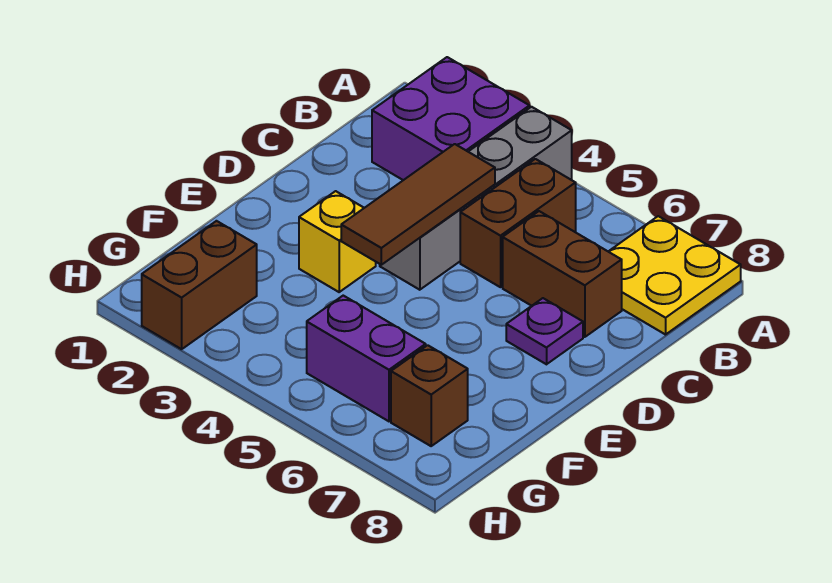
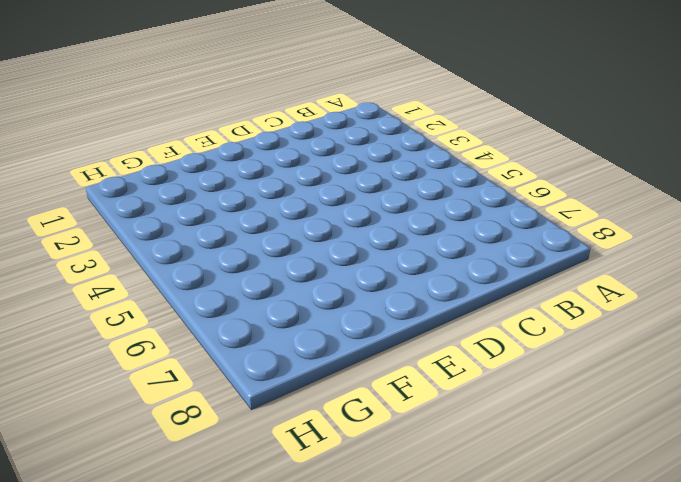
none -> purple brick A2:B3 level 1
none -> grey brick A4:D4 level 1

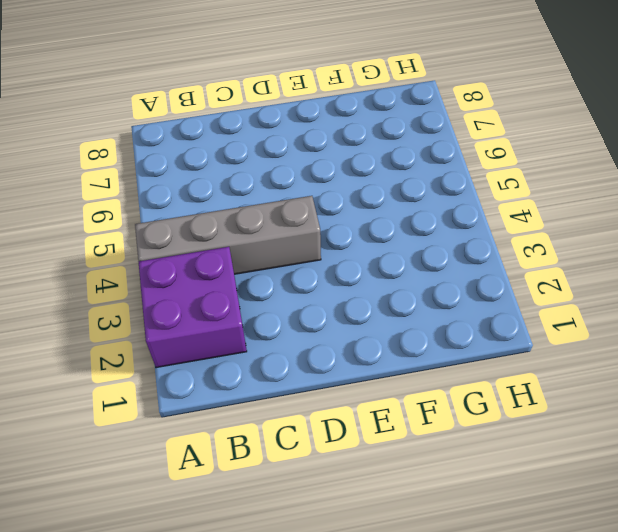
none -> yellow plate A7:B8 level 1
none -> brown brick B5:C5 level 1

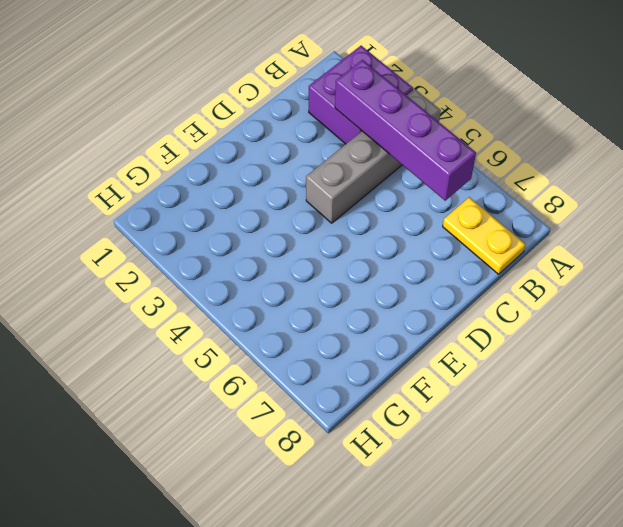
purple brick B3:B6 level 2 -> none
yellow plate B7:B8 level 1 -> yellow plate A7:B8 level 1
none -> brown brick B5:C5 level 1
none -> brown brick C6:C7 level 1

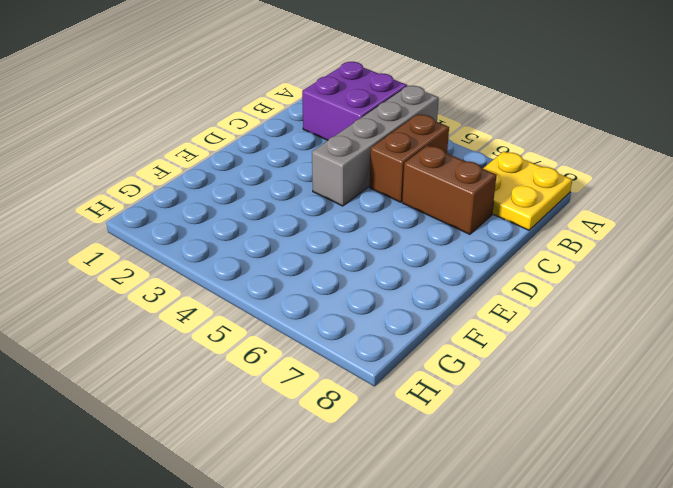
none -> purple plate D7 level 1
none -> yellow brick E3 level 1

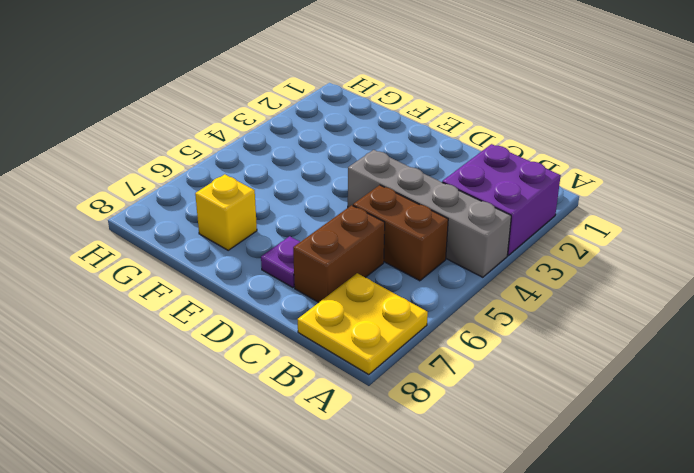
yellow brick F7 level 1 -> yellow brick E3 level 1
none -> brown brick G2:H2 level 1
none -> purple brick G5:G6 level 1

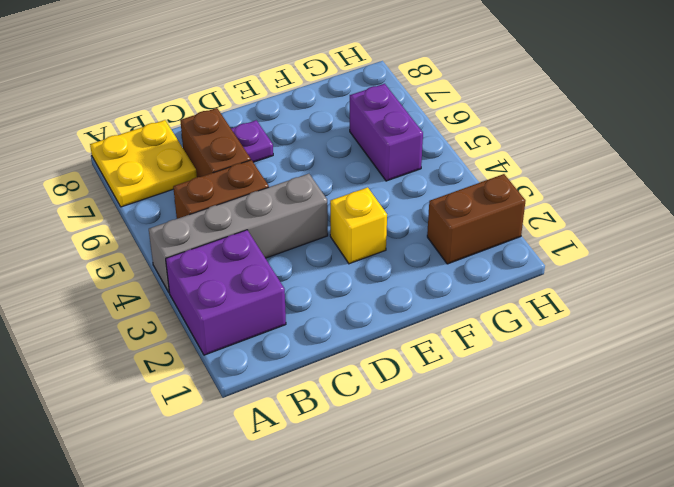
none -> brown brick G7 level 1
none -> brown tile C4:E4 level 2

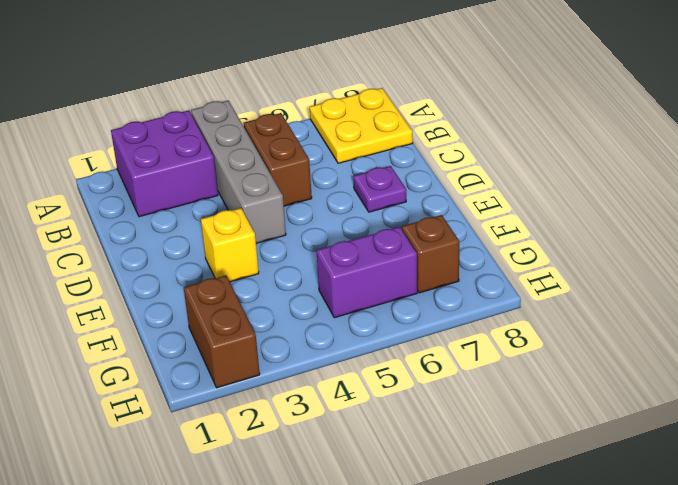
none -> brown brick C6:C7 level 1
none -> brown tile C4:E4 level 2

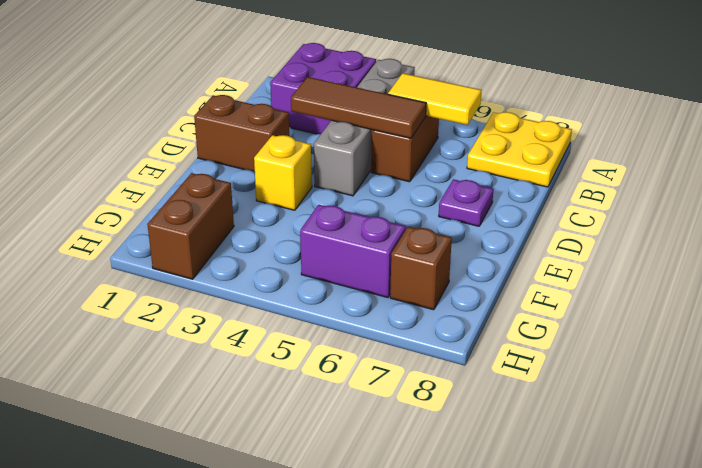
yellow tile B5:B6 level 2 -> none
brown tile C3:C5 level 2 -> brown tile C4:E4 level 2
brown brick D1:D2 level 1 -> brown brick C6:C7 level 1

